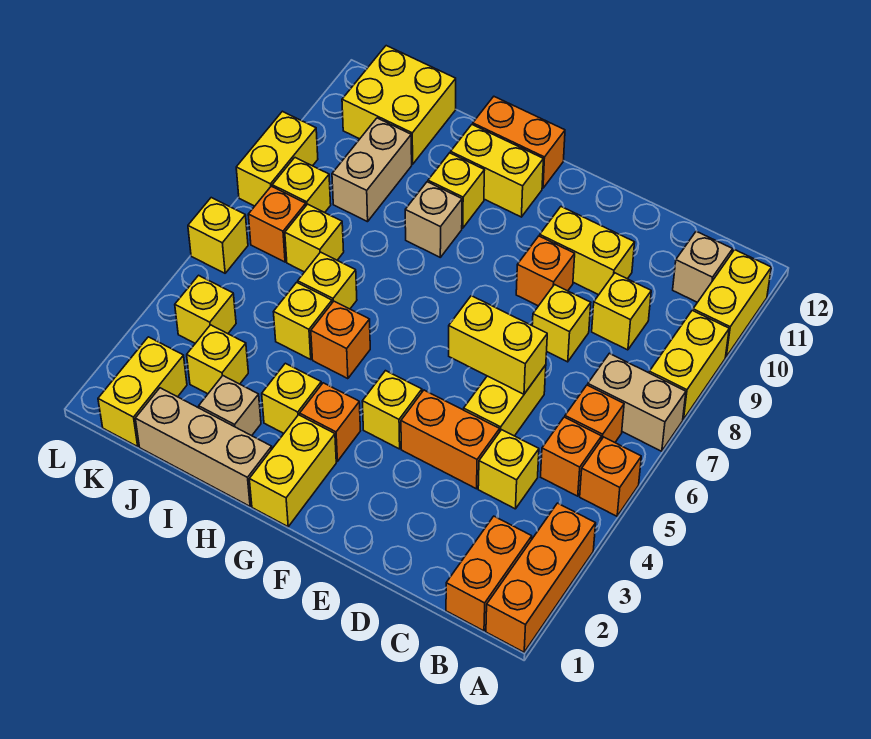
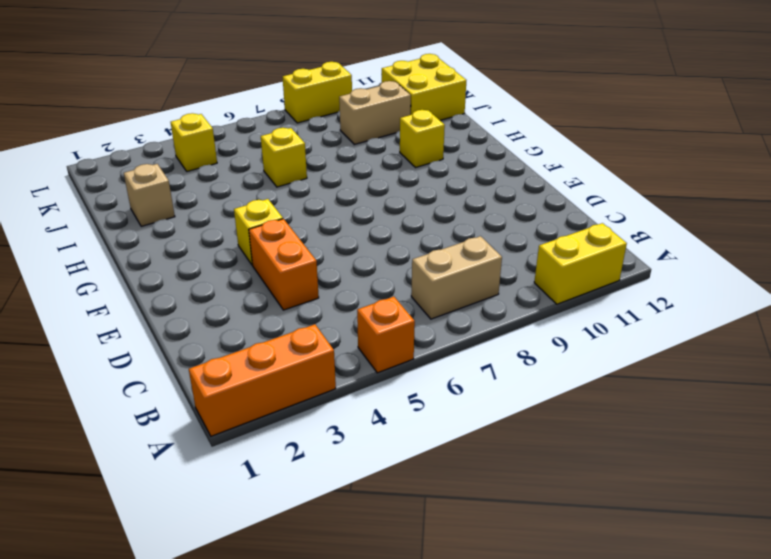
tan brick B7:B8 level 1 -> tan brick A7:B7 level 1
none -> yellow brick A8:A9 level 1
none -> orange brick B1:B2 level 1
none -> orange brick B5 level 1
none -> orange brick B6 level 1

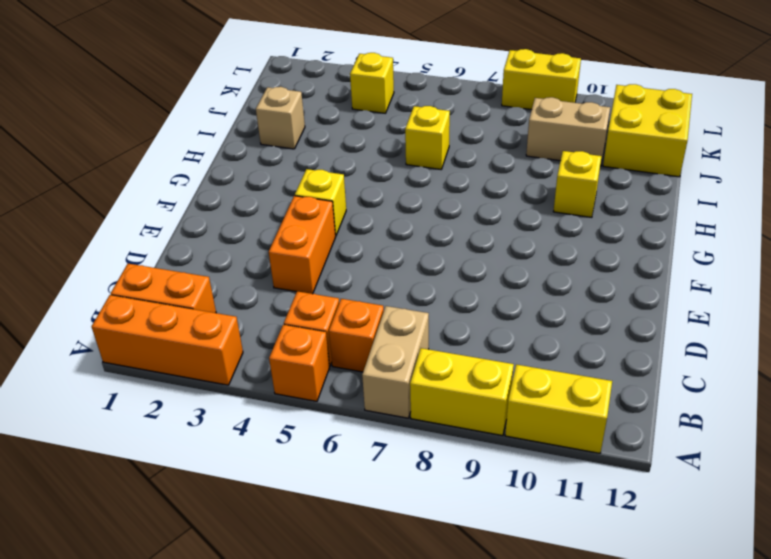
none -> tan brick B11 level 1
none -> yellow brick C4 level 1
none -> yellow brick C9 level 1
none -> yellow brick D5:D6 level 1

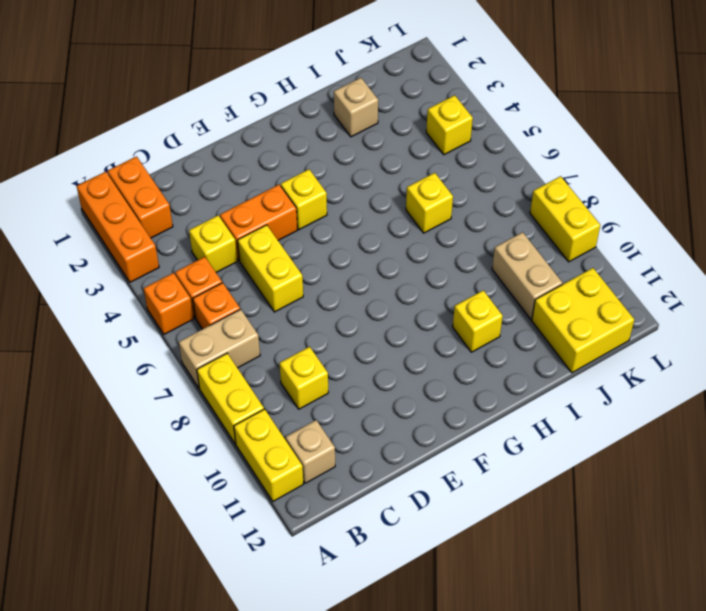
none -> yellow brick D8 level 1
none -> yellow brick D10:E10 level 1
none -> orange brick E9 level 1
none -> yellow brick G1:G2 level 1

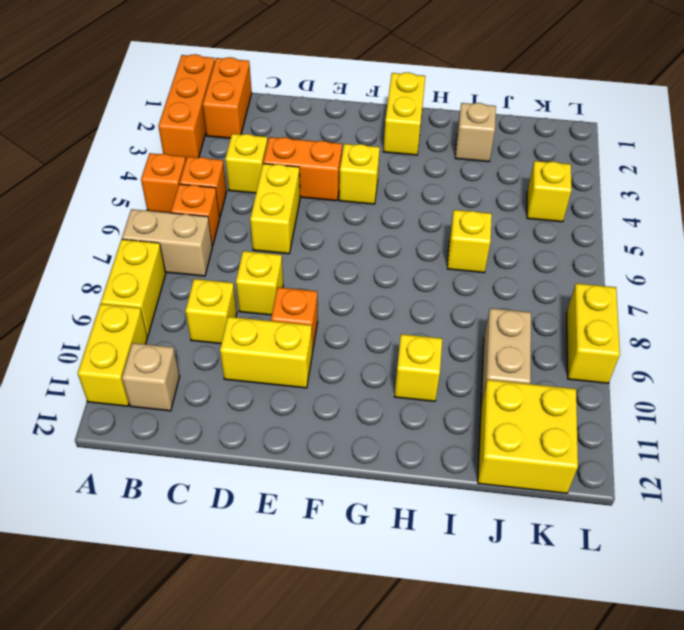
none -> orange brick G3 level 1
none -> yellow brick G11:H11 level 1
none -> orange brick G12:H12 level 1
none -> tan brick H1:J1 level 1

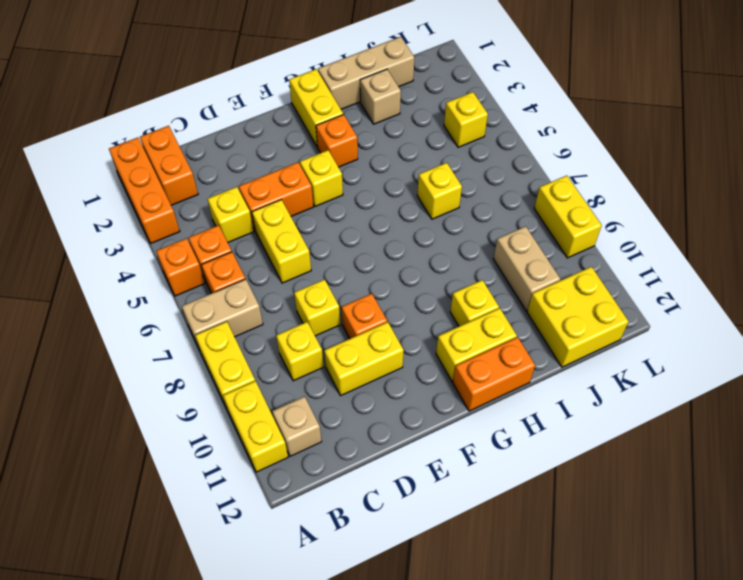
none -> yellow brick H3 level 1
none -> orange brick H5 level 1
none -> tan brick H9 level 1
none -> yellow brick I5 level 1

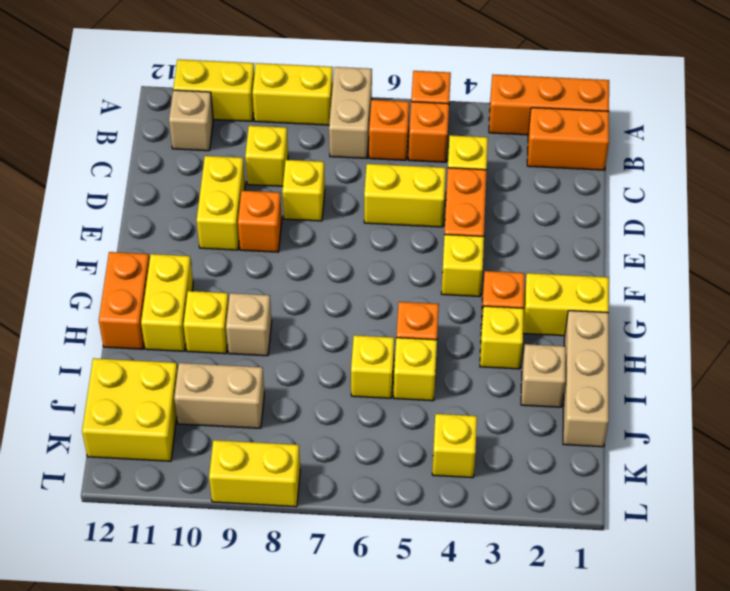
none -> yellow brick J3 level 1
none -> yellow brick J7 level 1
none -> yellow brick K1:K2 level 1
none -> orange brick K7 level 1

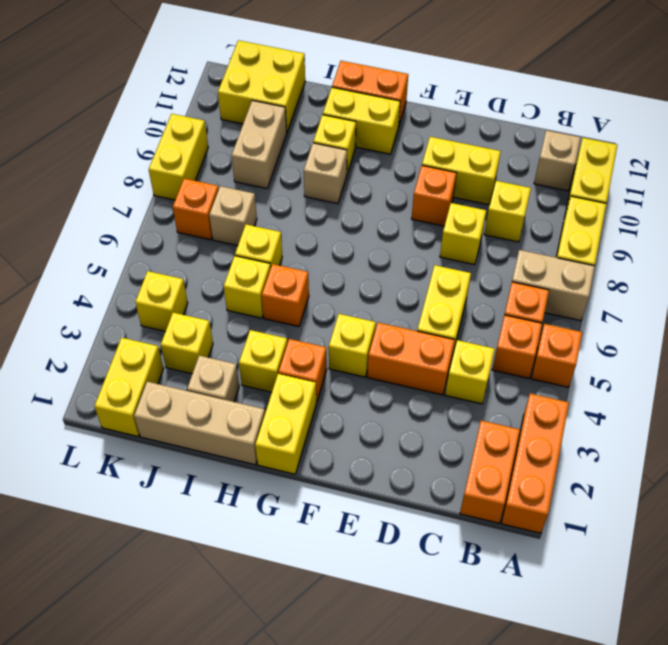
tan brick J7 level 1 -> yellow brick J7 level 1
none -> yellow brick K8 level 1
none -> yellow brick L6 level 1
none -> yellow brick D6:E6 level 2

